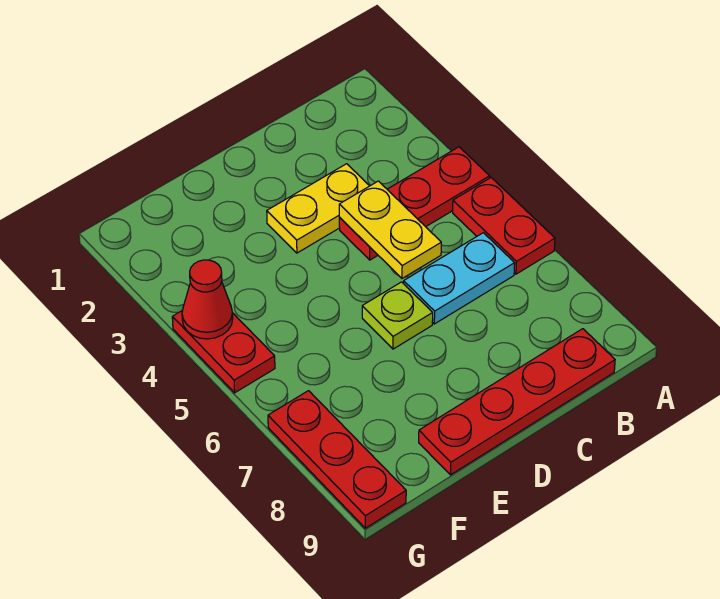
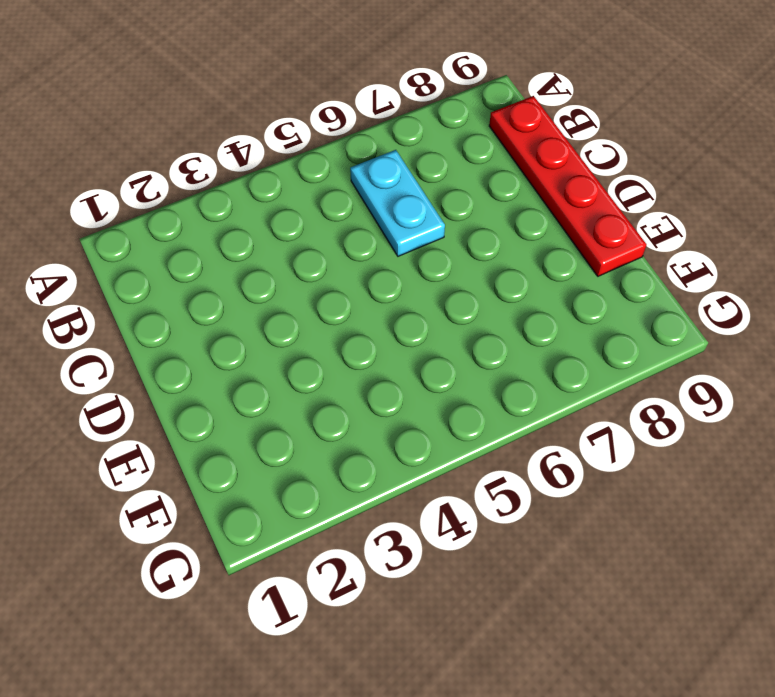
none -> red plate A4:C4 level 1
none -> red plate A5:A6 level 1

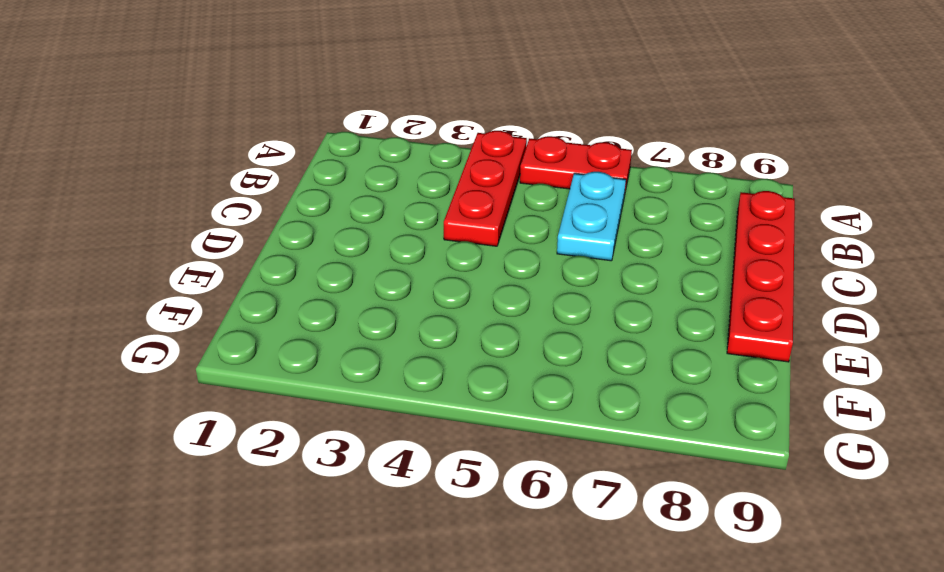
none -> yellow plate C3:D3 level 1
none -> lime plate D6 level 1

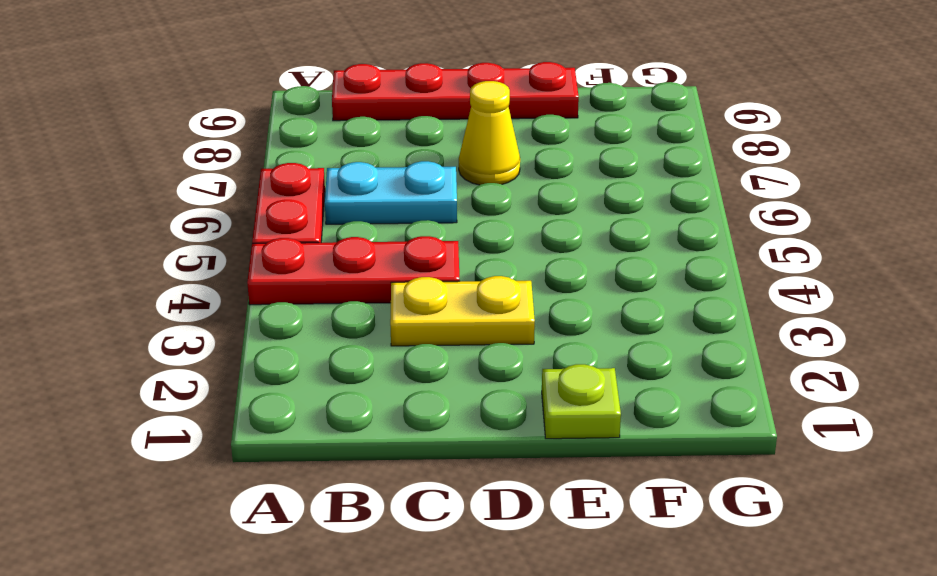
yellow cone D7 level 1 -> none
lime plate E1 level 1 -> lime plate D6 level 1
none -> red plate G4:G5 level 1
none -> red plate G7:G9 level 1

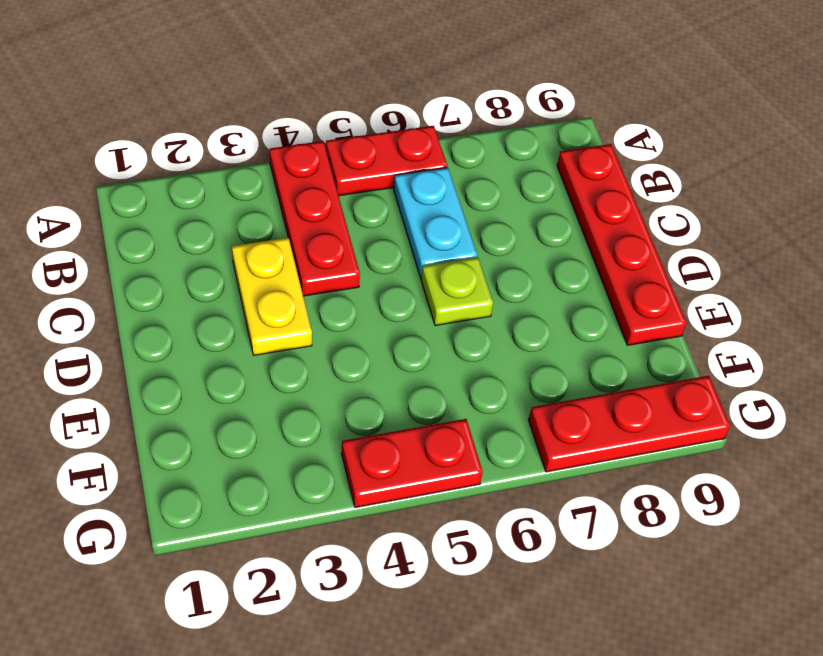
none -> yellow plate C4:C5 level 2
none -> red cone G4 level 2

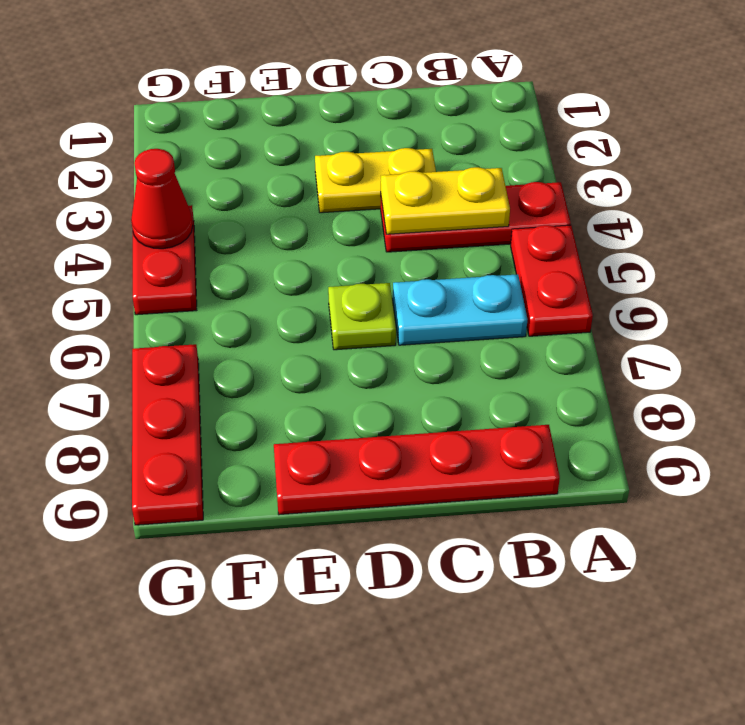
yellow plate B4:C4 level 2 -> yellow plate C4:C5 level 2

